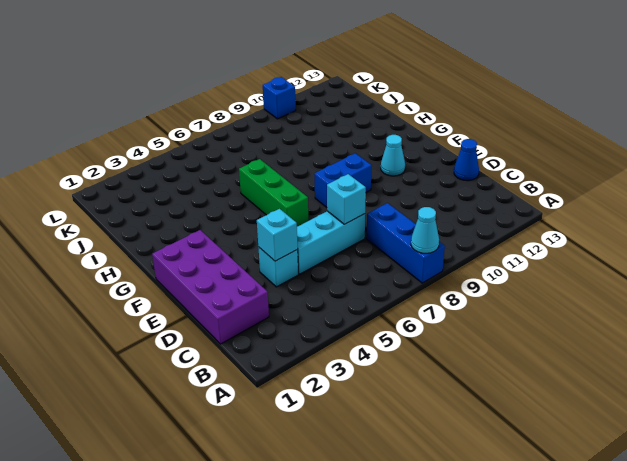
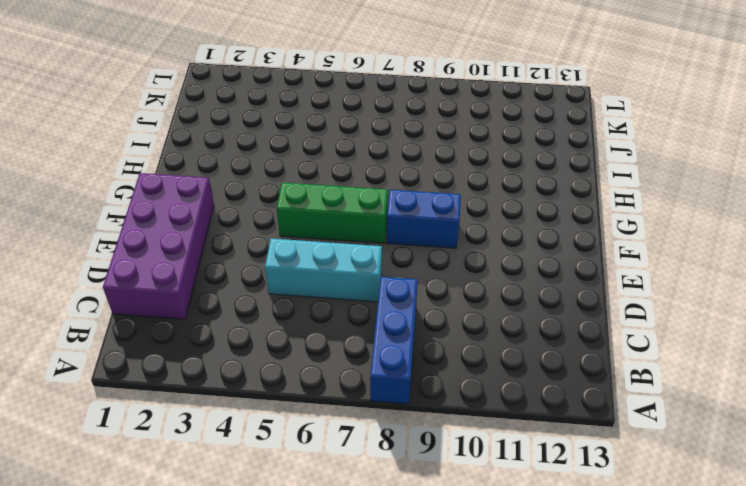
green brick F5:F7 level 1 -> green brick F6:H6 level 1
none -> cyan brick D4 level 1
none -> blue cone D13 level 1
none -> cyan cone F11 level 1

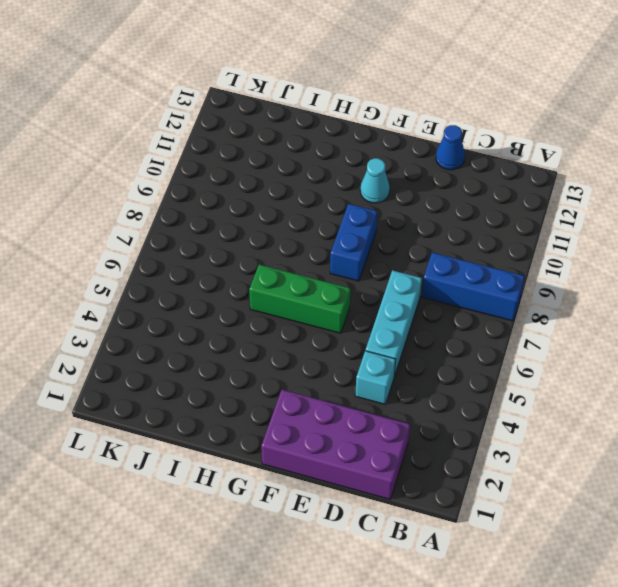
none -> blue brick L10 level 1
none -> cyan cone A8 level 2
none -> cyan brick D4 level 2

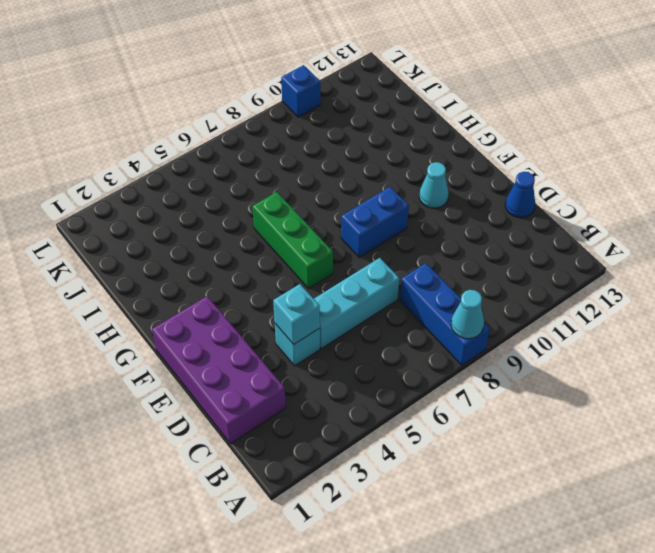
none -> cyan brick D7 level 2

